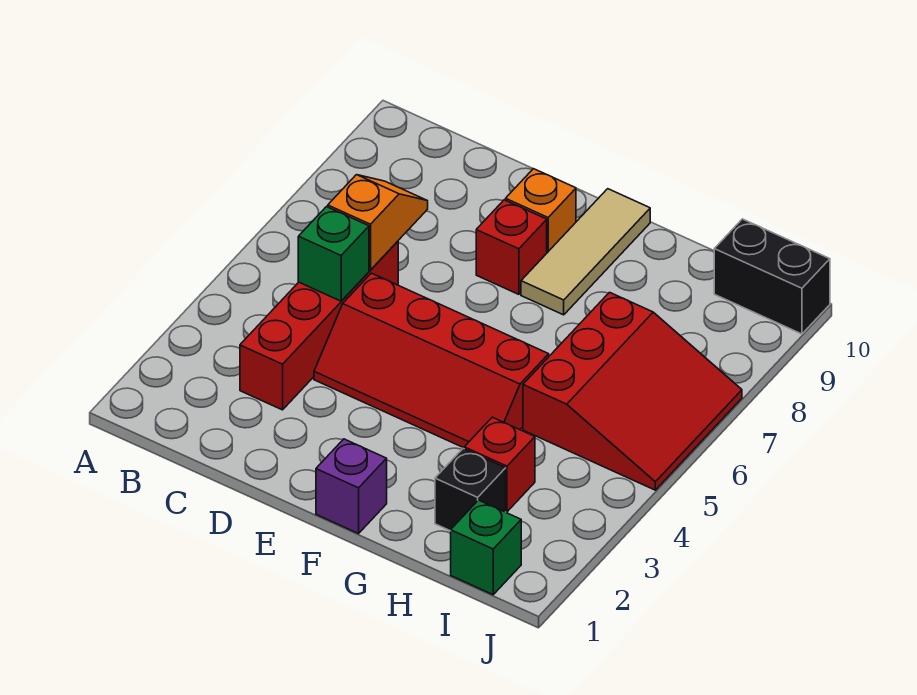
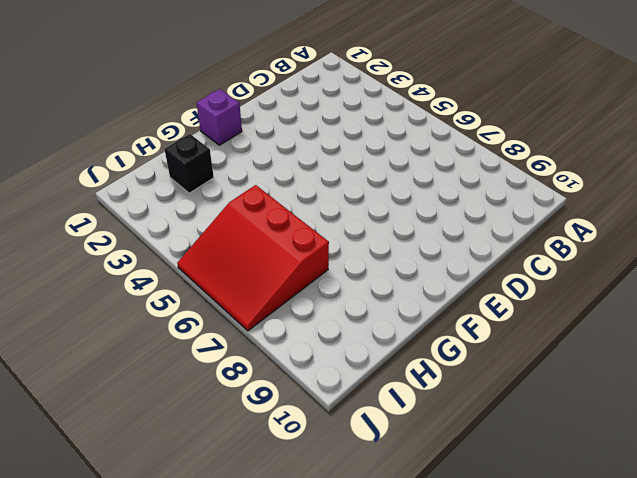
none -> red brick C3:C6 level 1
none -> red slope D4:G5 level 1 top 5
none -> red brick E8 level 1

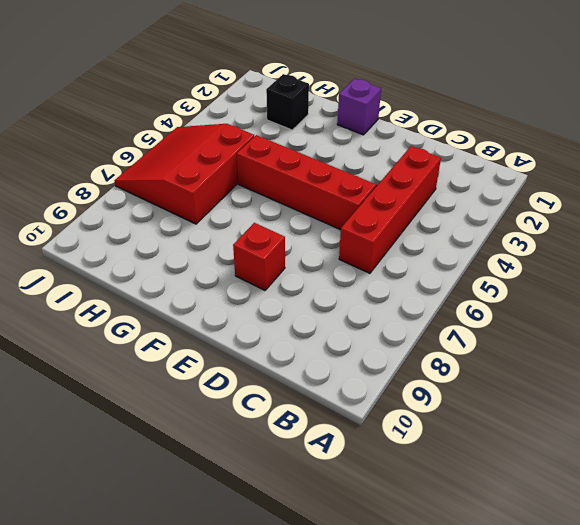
none -> orange brick E9 level 1
none -> tan tile F8:F10 level 1
none -> red brick H3 level 1

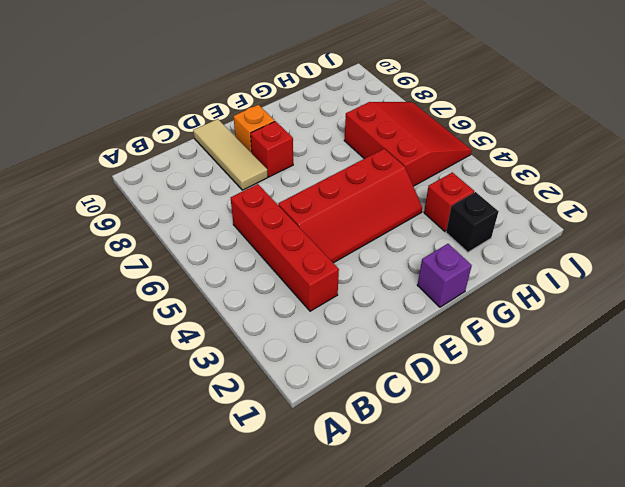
tan tile D8:D10 level 1 -> tan tile F8:F10 level 1
none -> green brick I1 level 1
none -> black brick I10:J10 level 1
none -> green brick C5 level 2

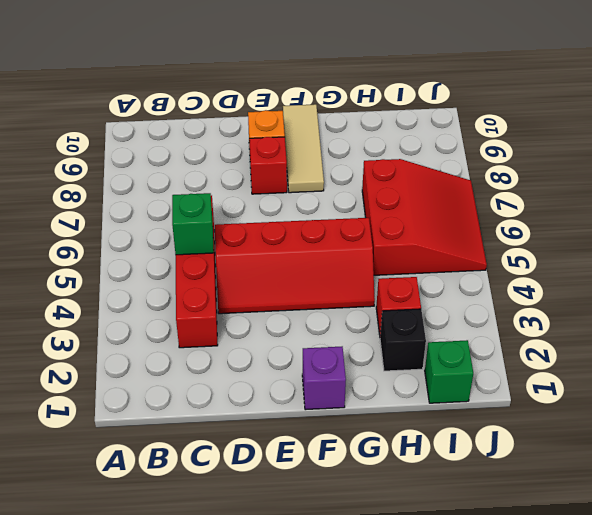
none -> black brick I10:J10 level 1
none -> orange slope C6:C7 level 2 top 6

